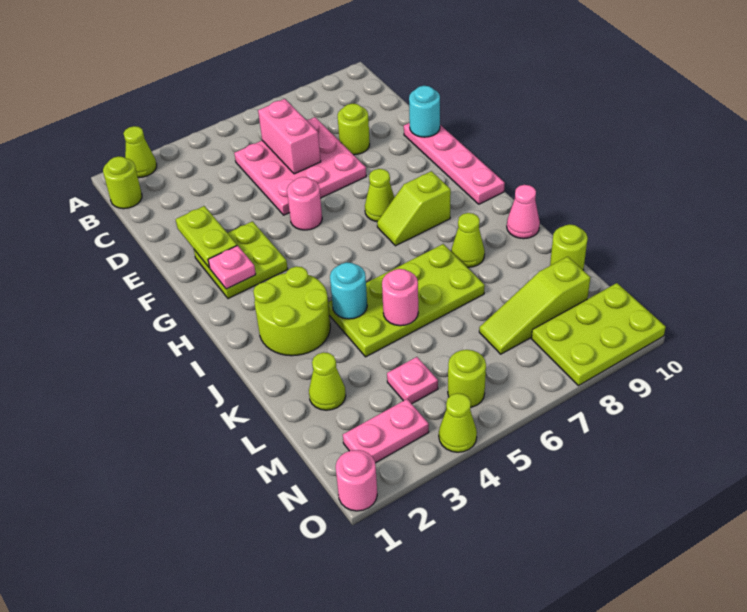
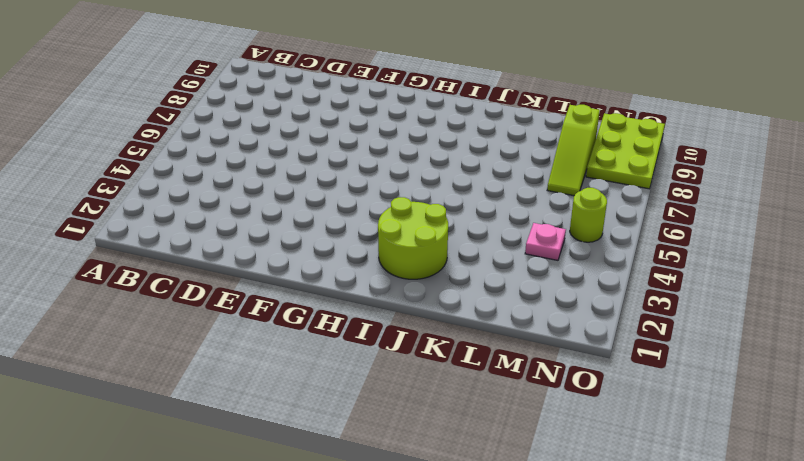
none -> lime cone A2 level 1
none -> lime round brick B1 level 1
none -> pink plate C5:E7 level 1

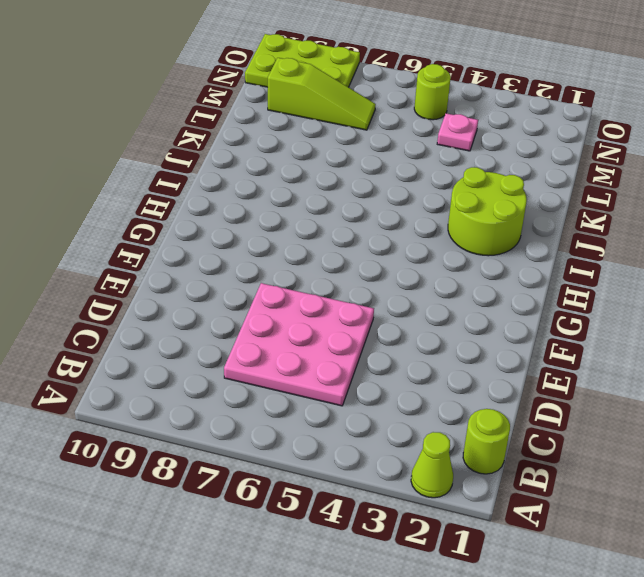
none -> lime round brick D8 level 1
none -> pink plate E10:H10 level 1
none -> lime plate F2:G3 level 1

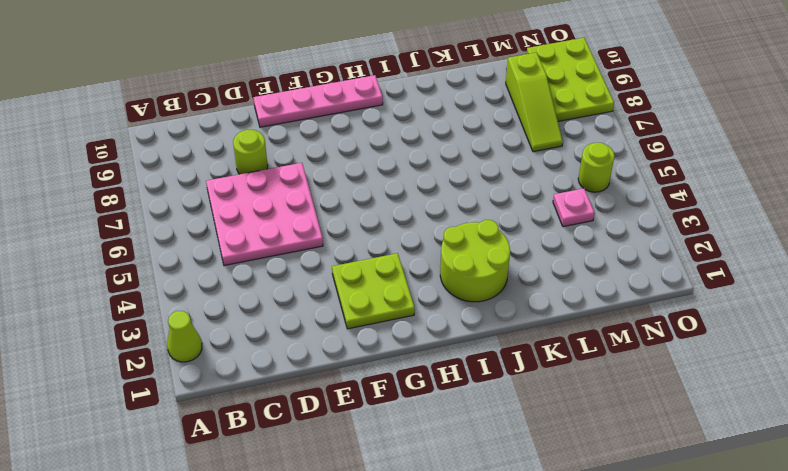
none -> lime round brick B1 level 1
none -> pink round brick F5 level 1
none -> lime cone G7 level 1

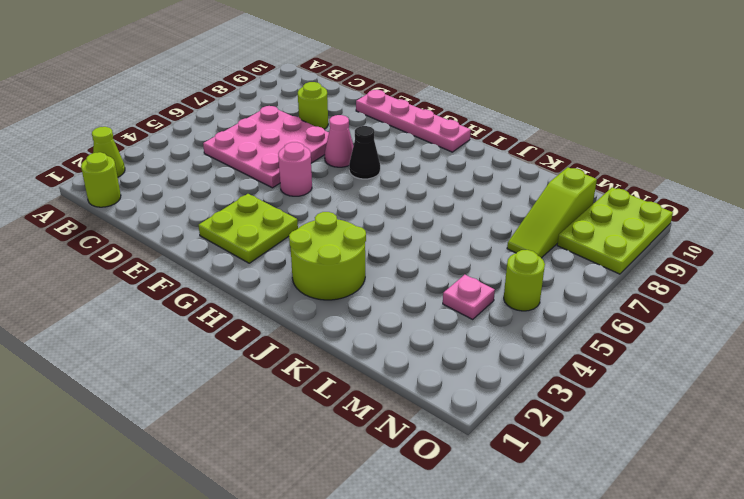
pink cone F7 level 1 -> pink cone J10 level 1
black cone G7 level 1 -> lime cone G7 level 1
none -> lime slope H7:H8 level 1 top 8
none -> lime plate J4:K7 level 1
none -> lime cone J8 level 1

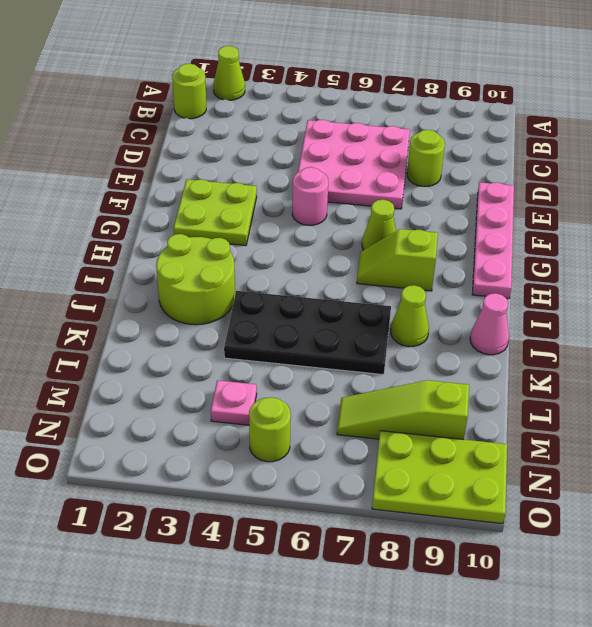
black plate J4:K7 level 1 -> lime plate J4:K7 level 1
none -> lime cone L2 level 1
none -> lime round brick L10 level 1
none -> pink plate N2:N3 level 1

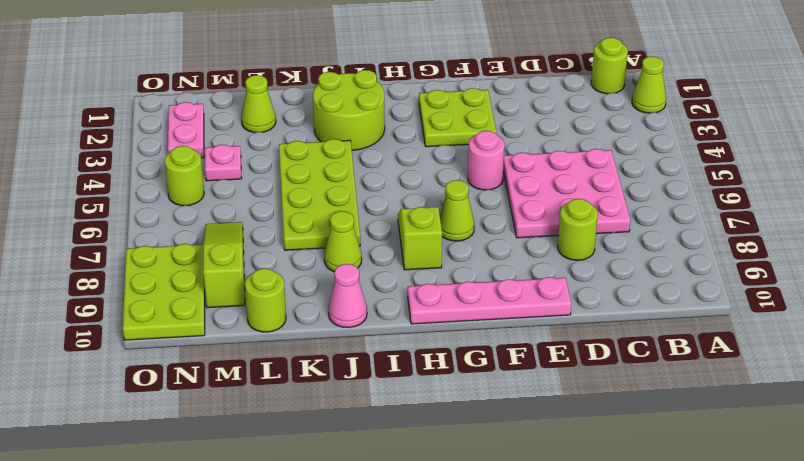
none -> pink round brick O1 level 1
none -> lime cone O4 level 1
none -> pink brick C6:D6 level 2

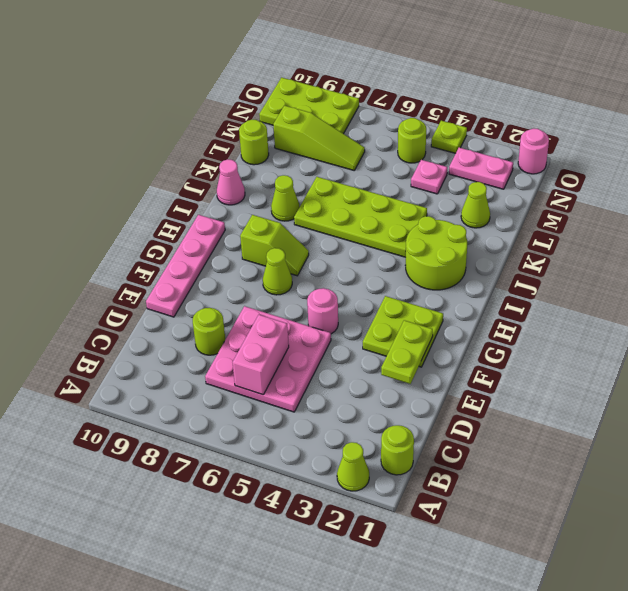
lime plate O4 level 1 -> lime cone O4 level 1
none -> cyan round brick E10 level 2
none -> pink plate G2 level 2
none -> cyan round brick J4 level 2

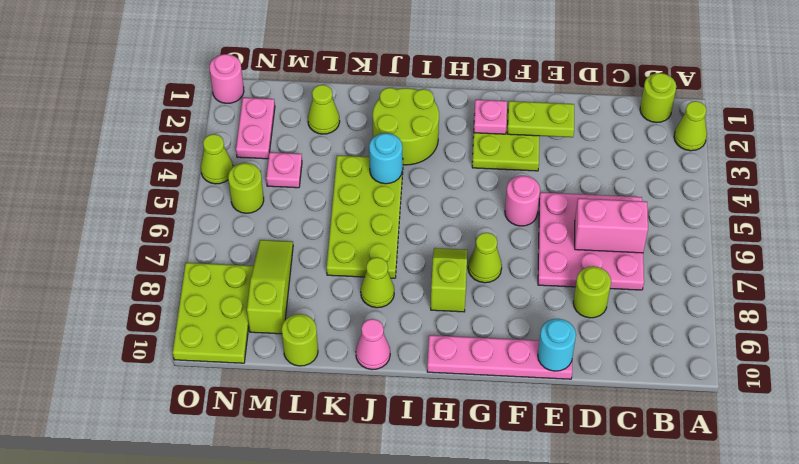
none -> pink round brick K5 level 2

